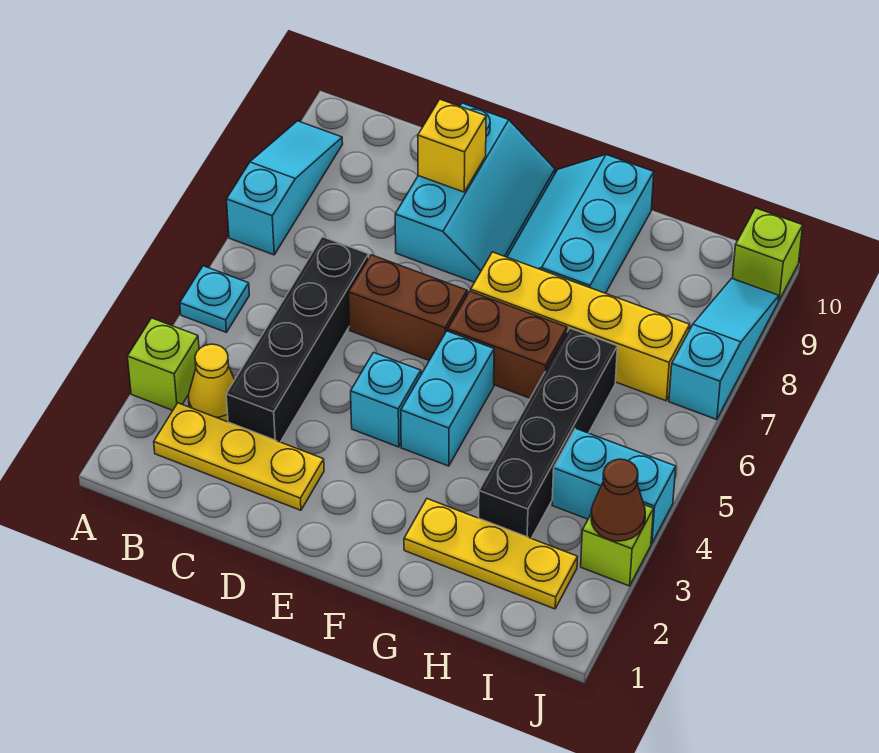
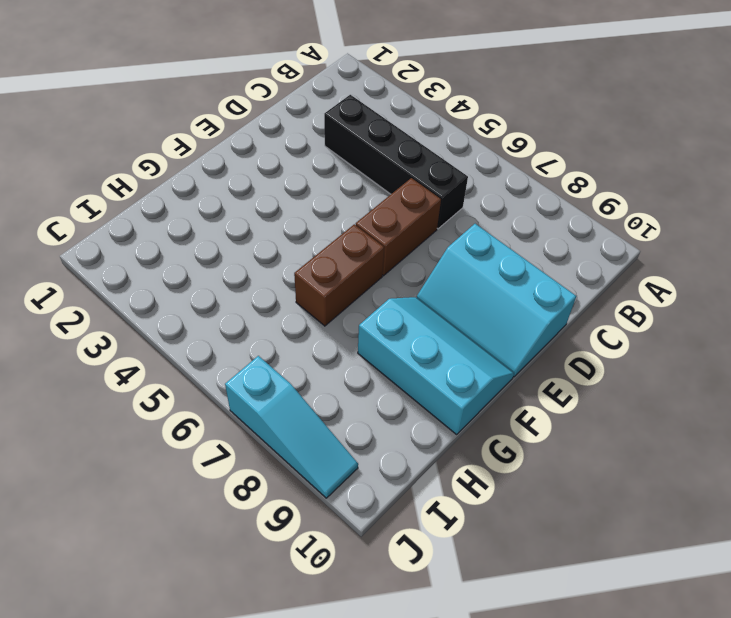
none -> lime brick A3 level 1
none -> cyan plate A5 level 1
none -> cyan slope A7:A9 level 1 top 7

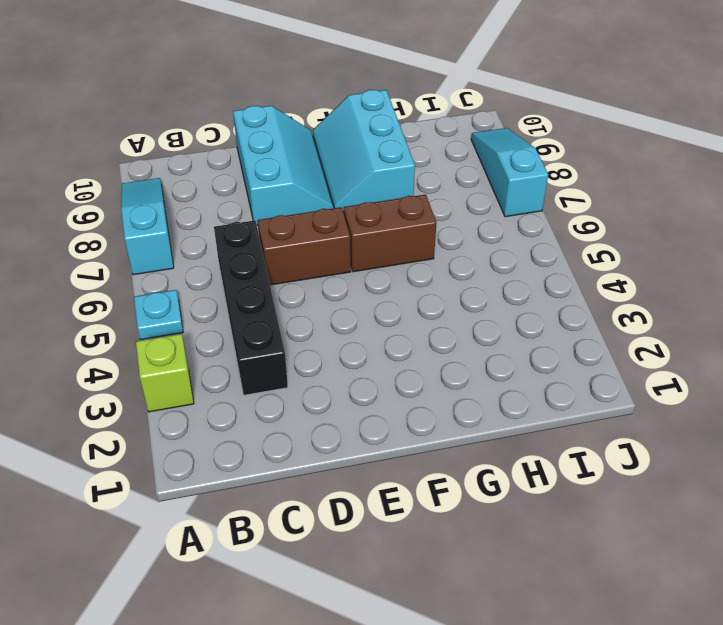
none -> yellow plate B2:D2 level 1
none -> yellow cone B3 level 1
none -> cyan brick E4 level 1

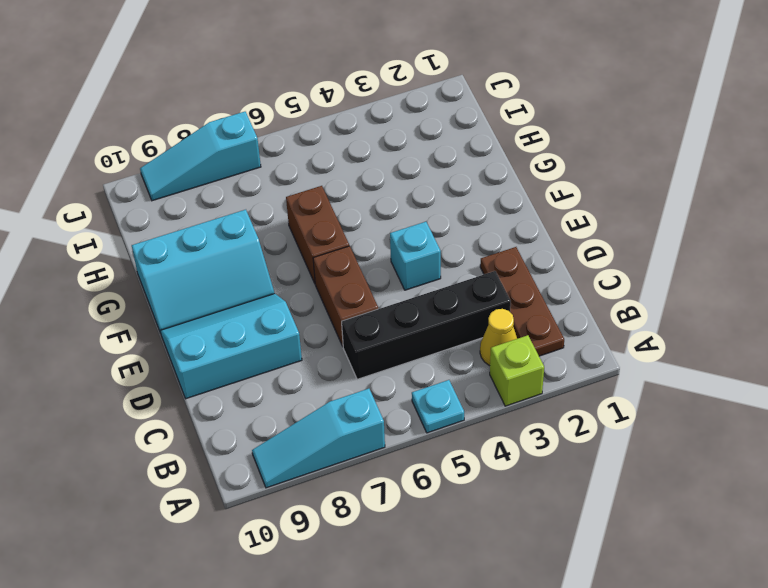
brown plate B2:D2 level 1 -> yellow plate B2:D2 level 1
none -> cyan brick F4:F5 level 1
none -> yellow brick F7:I7 level 1
none -> yellow plate G2:I2 level 1

